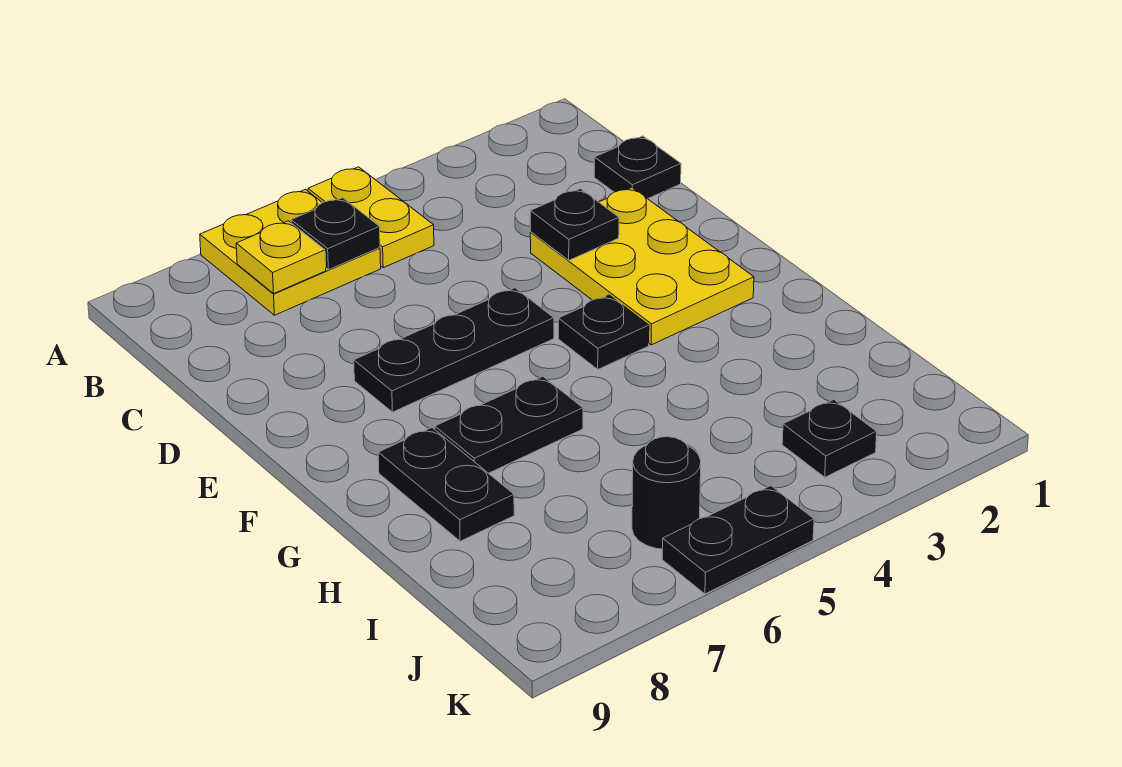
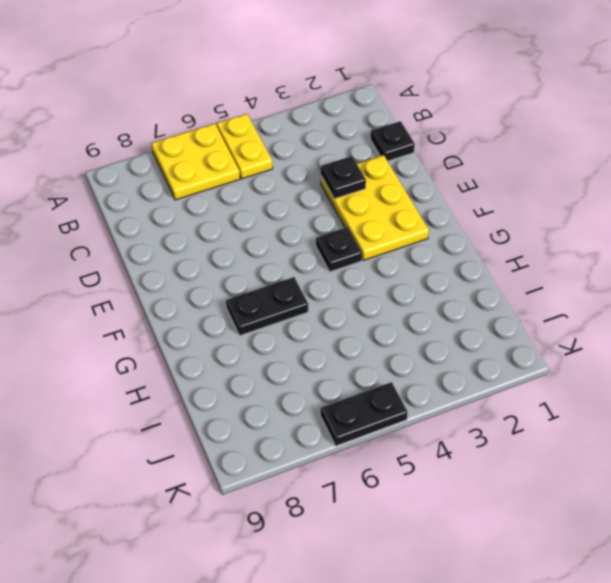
none -> black plate E5:E7 level 1
none -> black plate G8:H8 level 1
none -> black plate J3 level 1

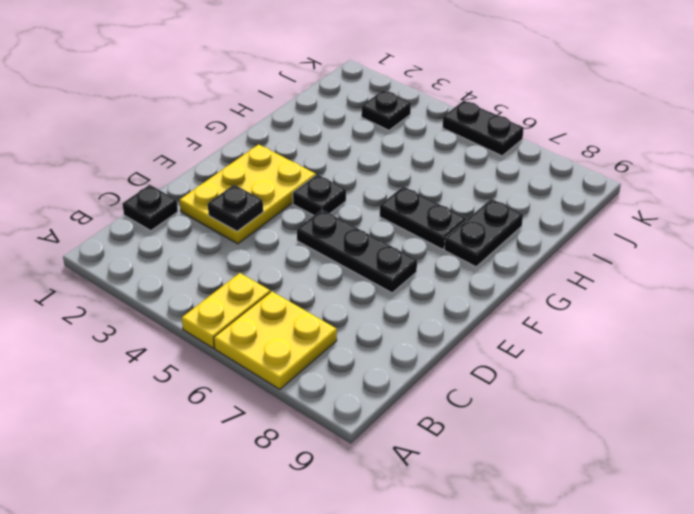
none -> black round brick J6 level 1
none -> black plate B6 level 2
none -> yellow plate B7 level 2

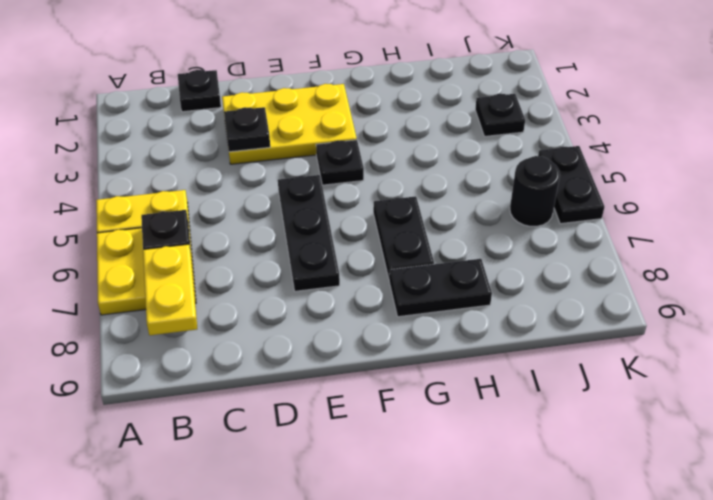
yellow plate B7:B8 level 2 -> yellow plate B7 level 2

